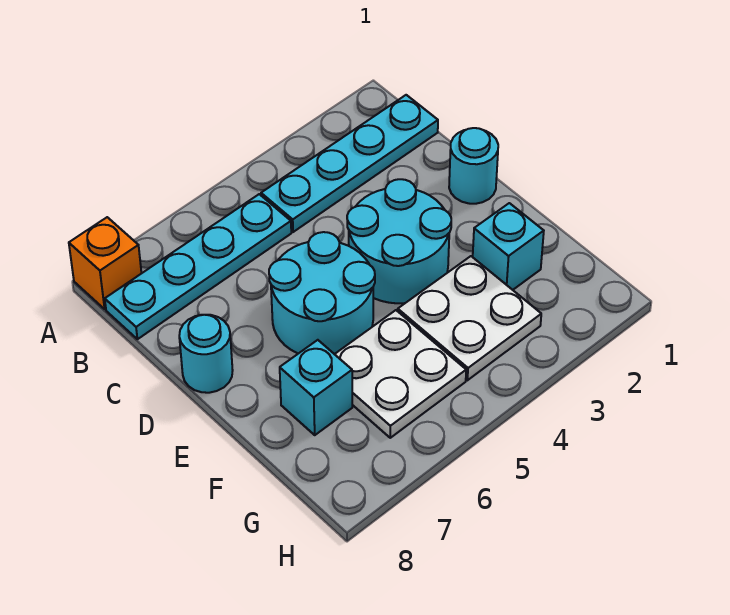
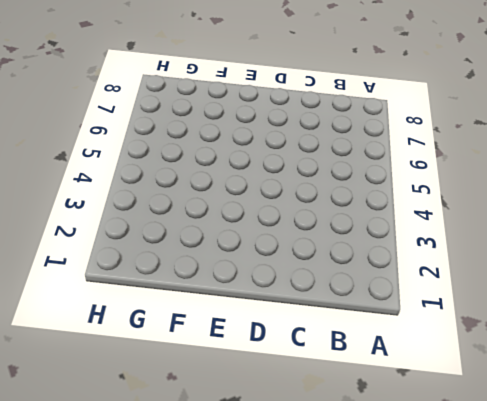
none -> orange brick A8 level 1
none -> cyan plate B1:B4 level 1

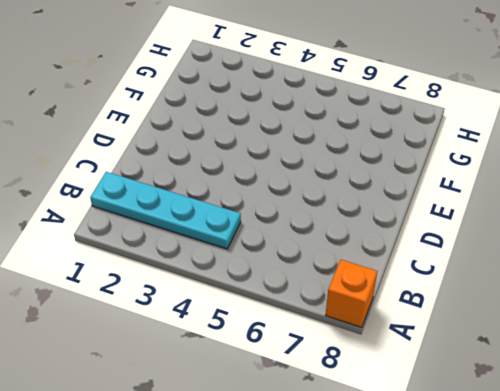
none -> cyan plate B5:B8 level 1
none -> cyan round brick D1 level 1

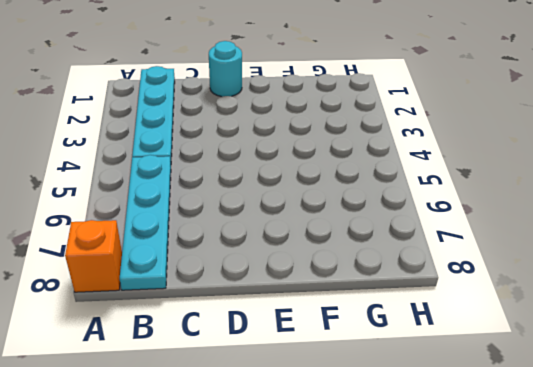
none -> cyan round brick D3:E4 level 1
none -> cyan round brick D5:E6 level 1

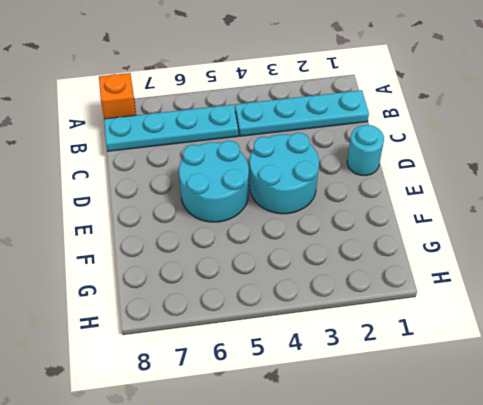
none -> cyan round brick D8 level 1
none -> cyan brick F2 level 1

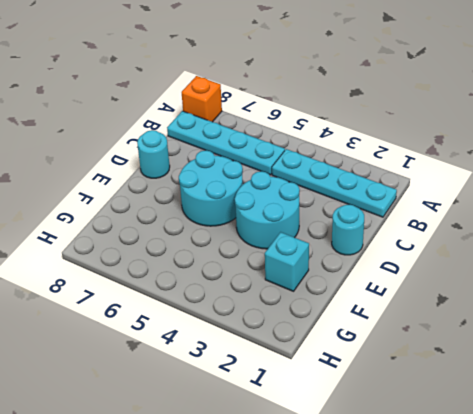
none -> white plate F3:G4 level 1
none -> white plate F5:G6 level 1

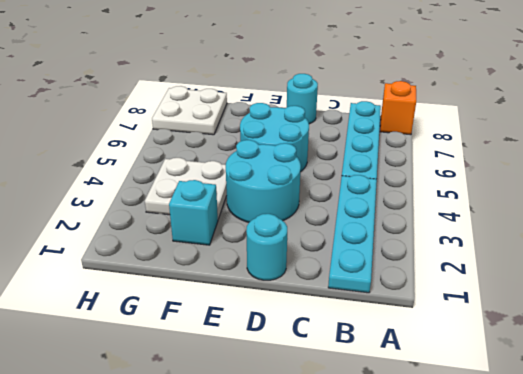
white plate G7:H8 level 1 -> white plate F5:G6 level 1
none -> cyan brick F7 level 1

